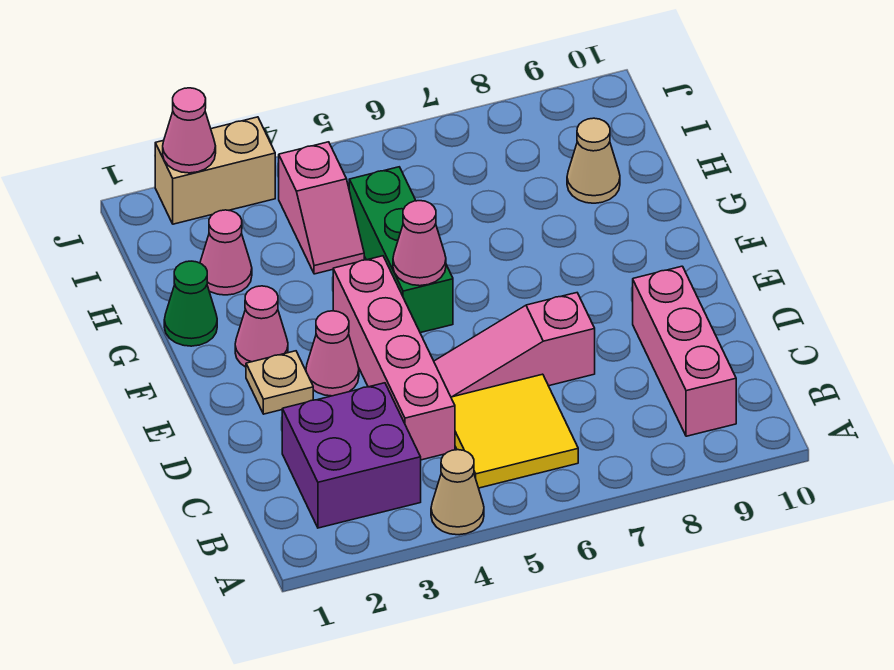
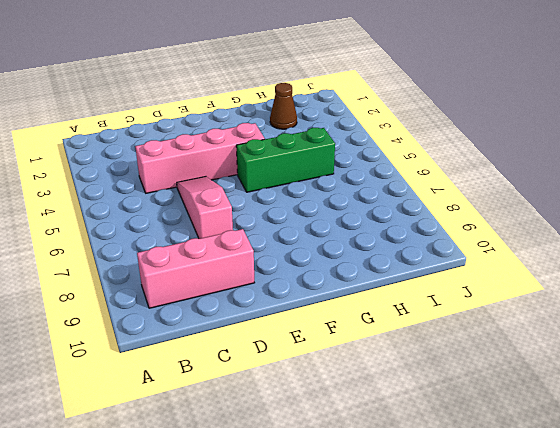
brown cone H2 level 1 -> pink cone H2 level 1
none -> tan cone A4 level 1
none -> purple brick B2:C3 level 1
none -> yellow tile B5:C6 level 1

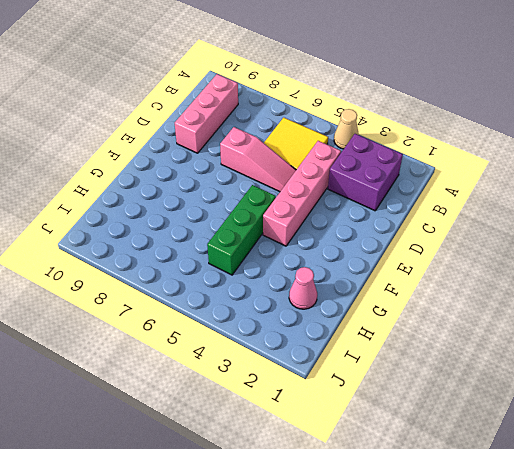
none -> tan plate E2 level 1
none -> pink cone E3 level 1
none -> pink cone F2 level 1

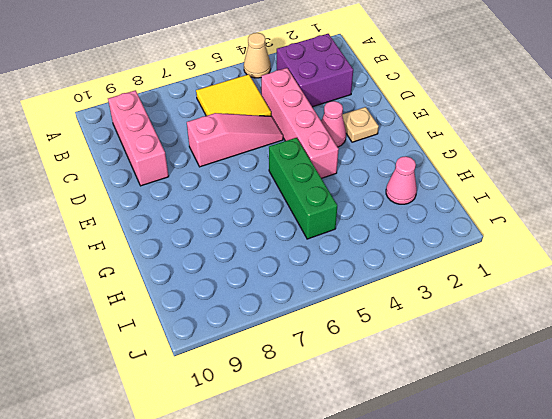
none -> pink cone F2 level 1
none -> green cone G1 level 1
none -> pink slope H4:I4 level 1 top I

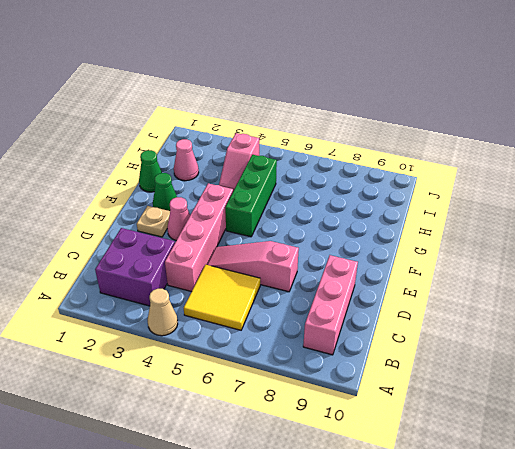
green cone F2 level 1 -> pink cone F2 level 1
none -> tan cone H9 level 1
none -> tan brick J2:J3 level 1
none -> pink cone F5 level 2

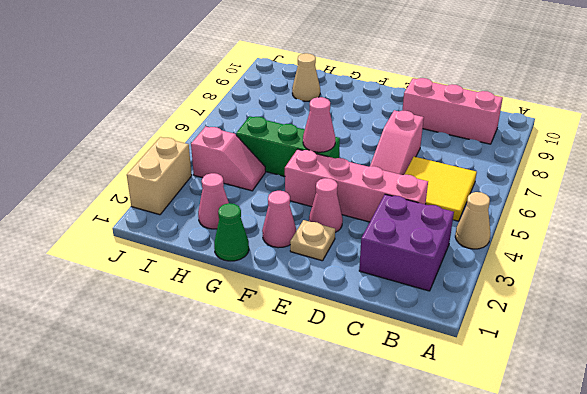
none -> pink cone J2 level 2

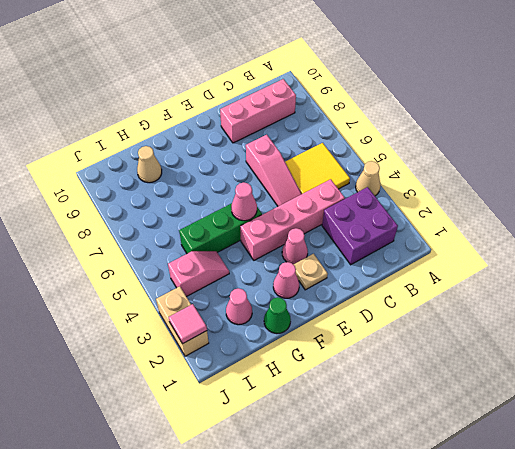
pink tile J2 level 2 -> pink cone J2 level 2

